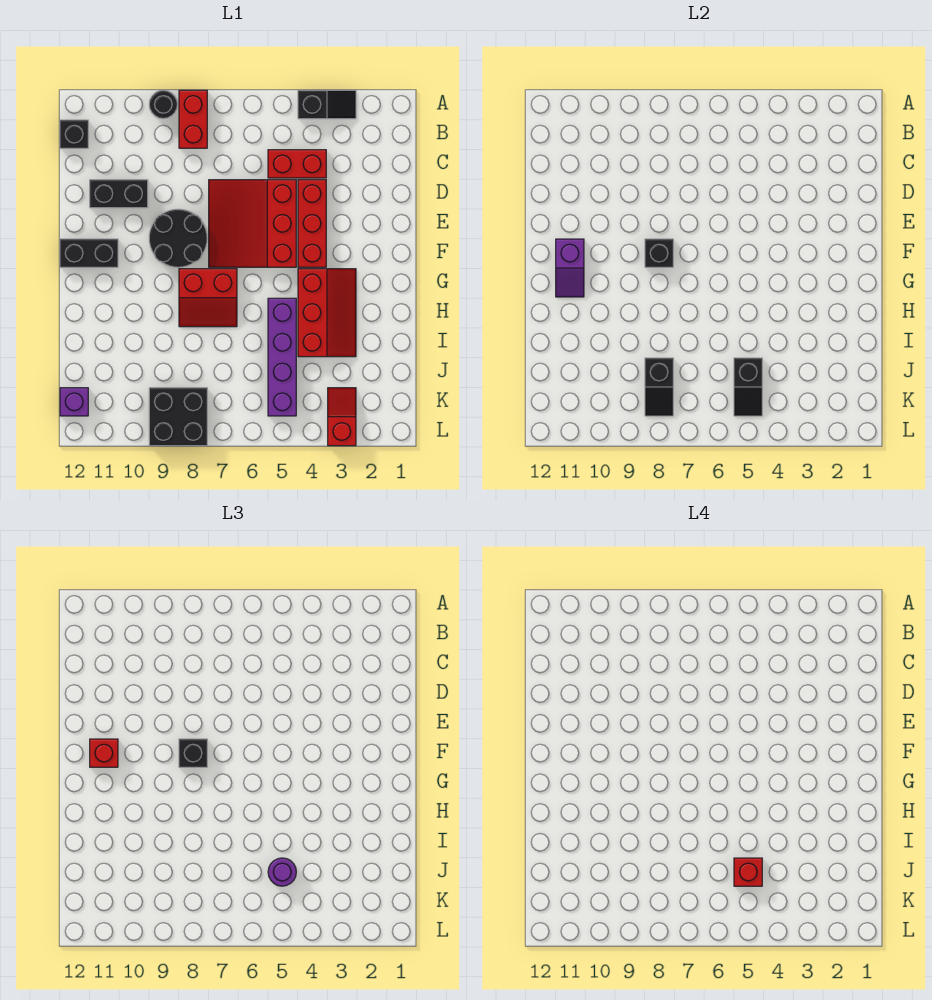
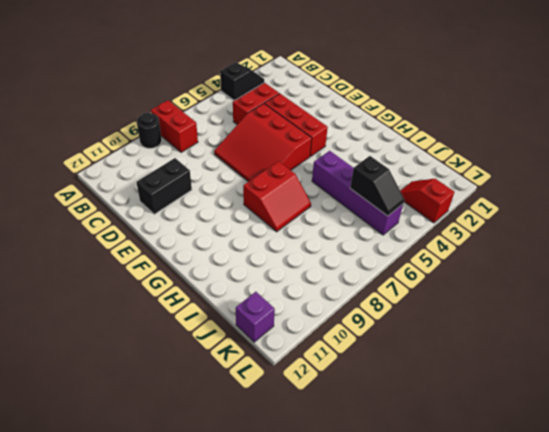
none -> black brick B12 level 1
none -> black round brick E8:F9 level 1
none -> black brick F11:F12 level 1

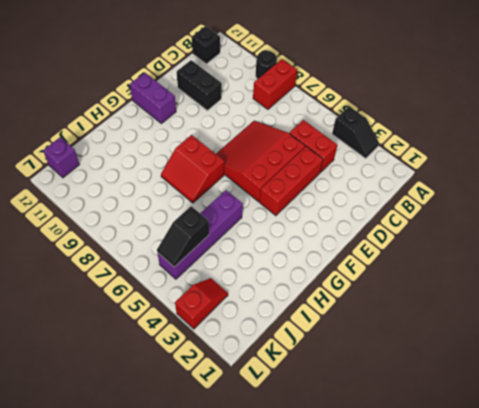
purple brick F11:F12 level 1 -> black brick F11:F12 level 1
none -> black round brick E8:F9 level 1
none -> red slope G3:I4 level 1 top 4
none -> black brick K8:L9 level 1

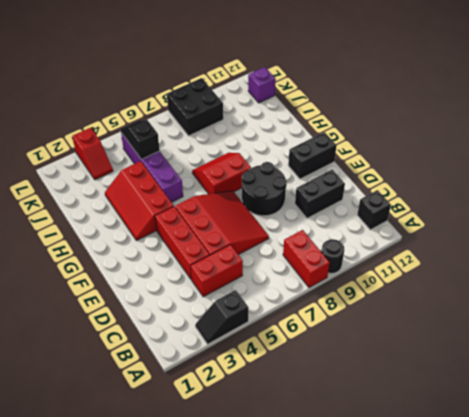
none -> black brick F8 level 2
none -> purple slope F11:G11 level 2 top F
none -> black slope J8:K8 level 2 top J

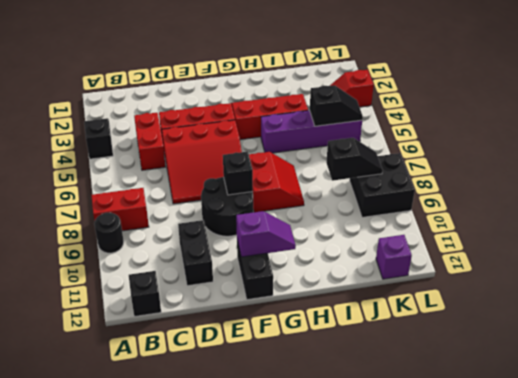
none -> black brick F8 level 3
none -> red brick F11 level 3
none -> purple round brick J5 level 3

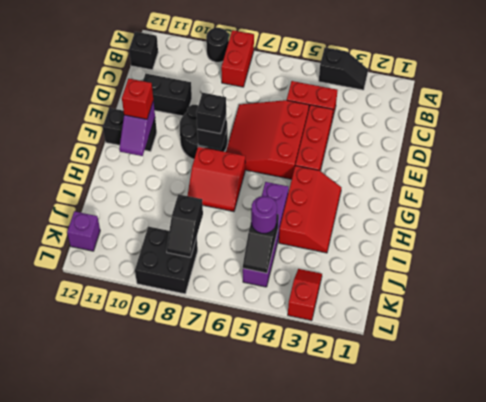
none -> red brick J5 level 4

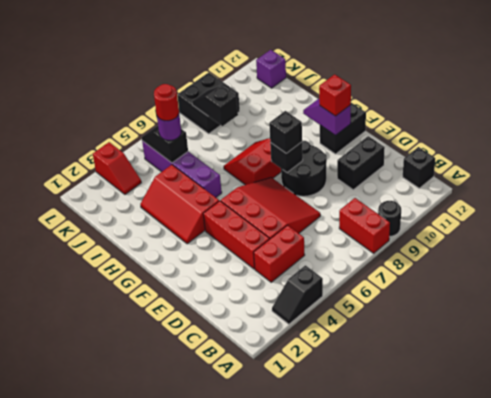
red round brick J5 level 4 -> red brick J5 level 4

